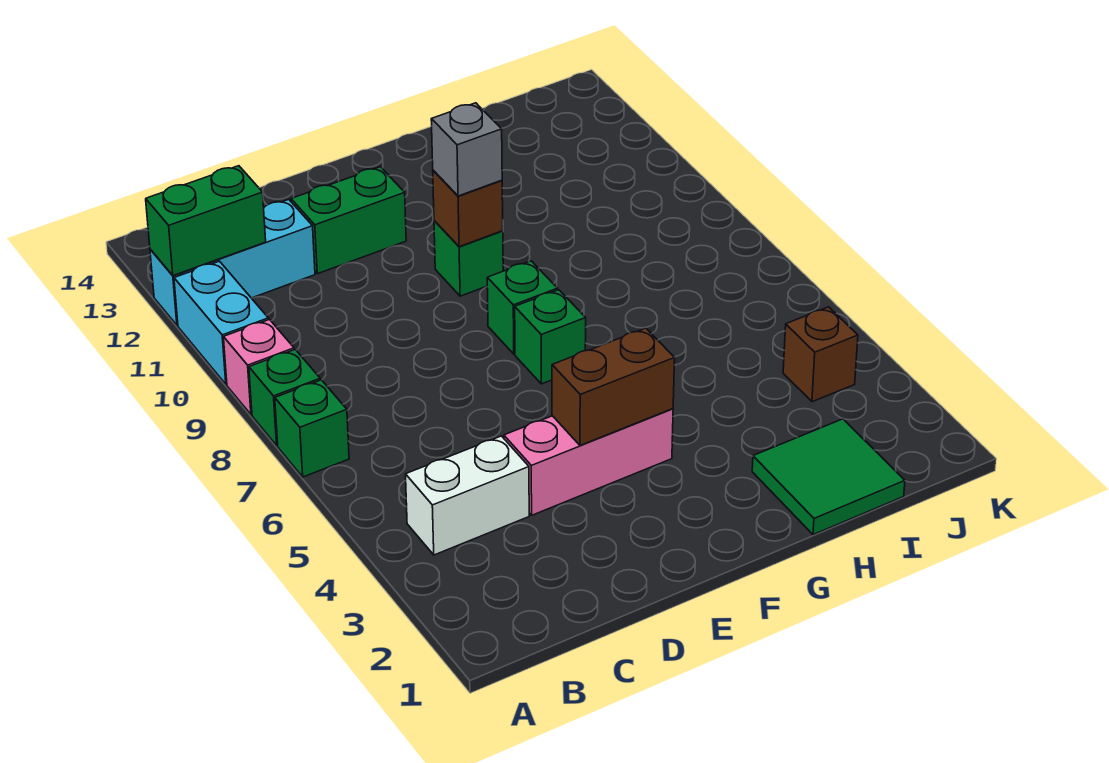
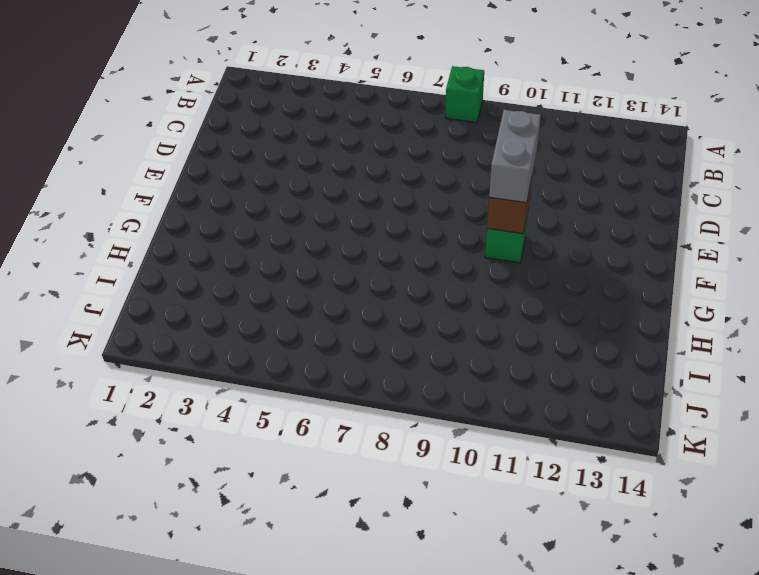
grey brick E10:F10 level 3 -> grey brick F10 level 3
none -> green brick A7 level 1
none -> pink brick A9 level 1
none -> cyan brick A10:A11 level 1

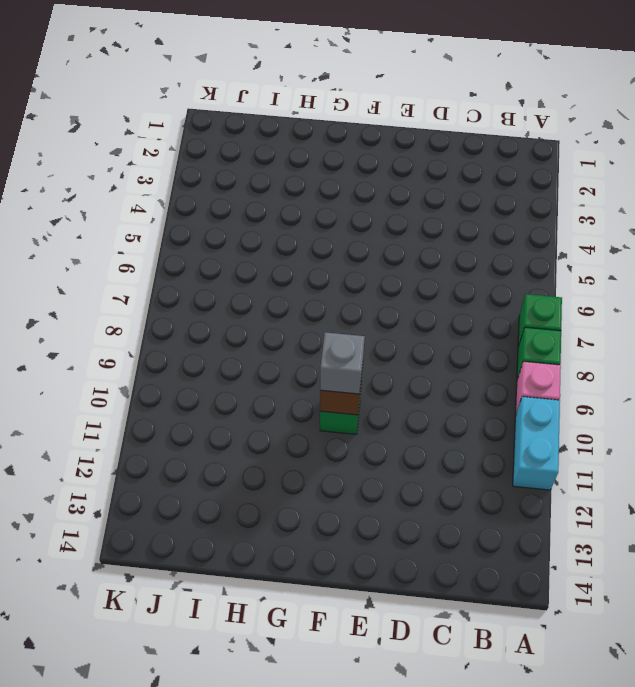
none -> cyan brick A12:C12 level 1
none -> white brick B4:C4 level 1
none -> pink brick D4:F4 level 1

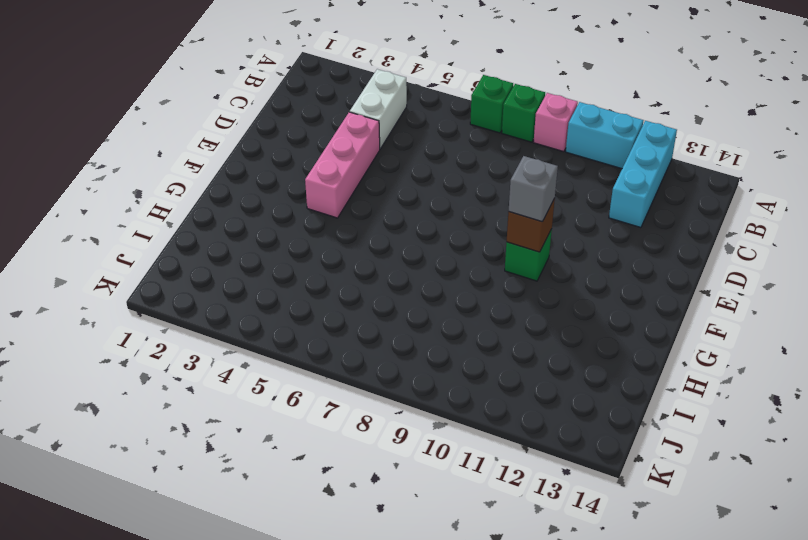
none -> green brick D12:E12 level 1
none -> green brick F7 level 1
none -> green brick F8 level 1

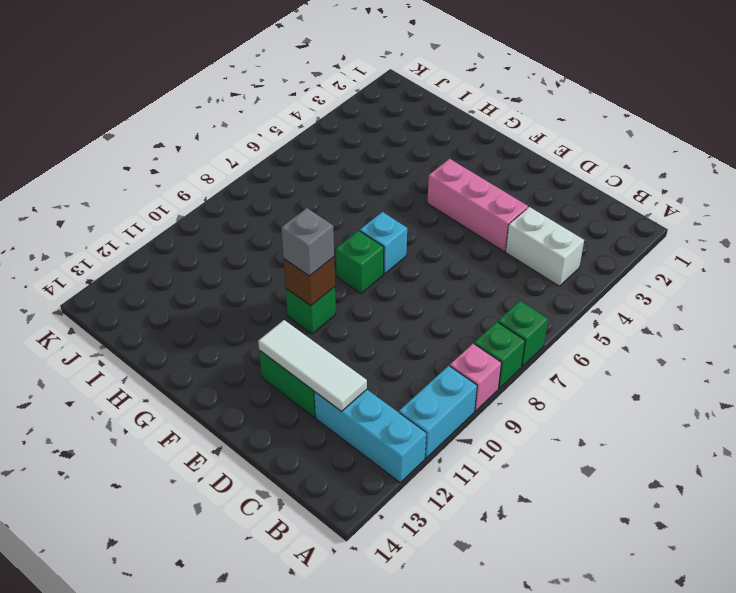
white tile C12:E12 level 2 -> none
cyan brick F7 level 1 -> green brick F7 level 1
none -> green tile H1:I2 level 1
none -> brown brick J4 level 1
none -> green brick A12:B12 level 2

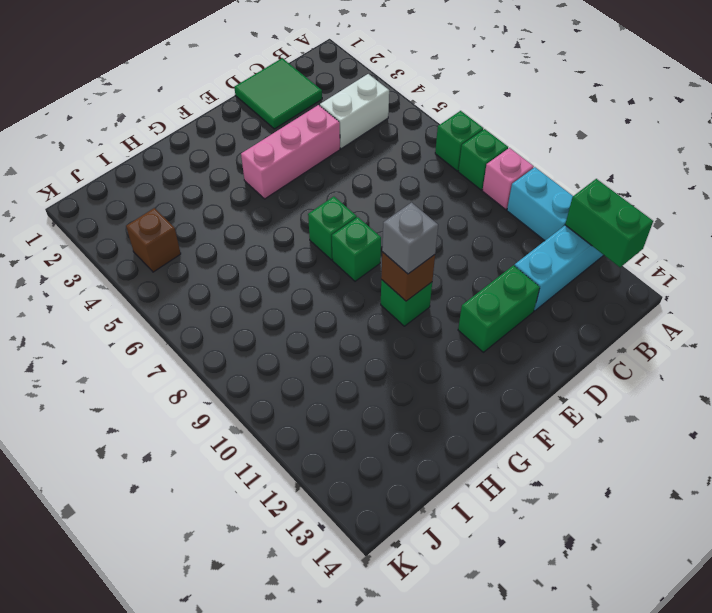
green brick A12:A13 level 2 -> green brick A12:B12 level 2
green tile C1:D2 level 1 -> green tile H1:I2 level 1
none -> brown brick E4:F4 level 2

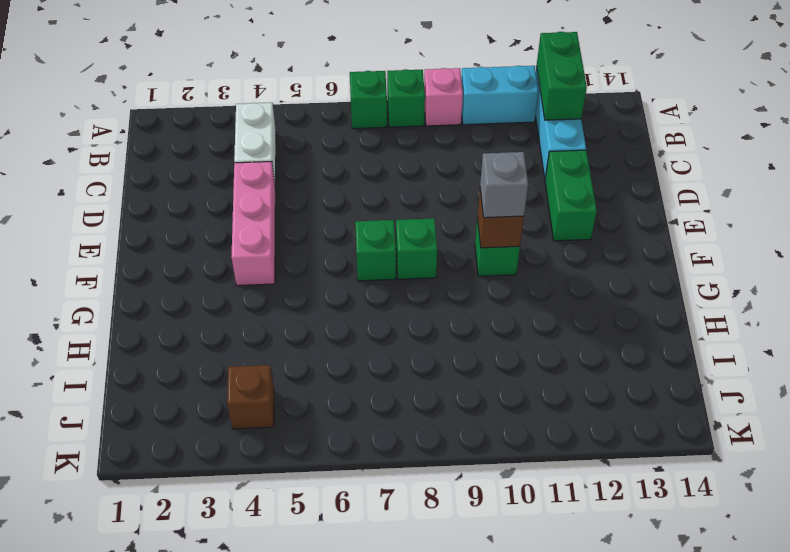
none -> green tile H1:I2 level 1
none -> brown brick E4:F4 level 2

